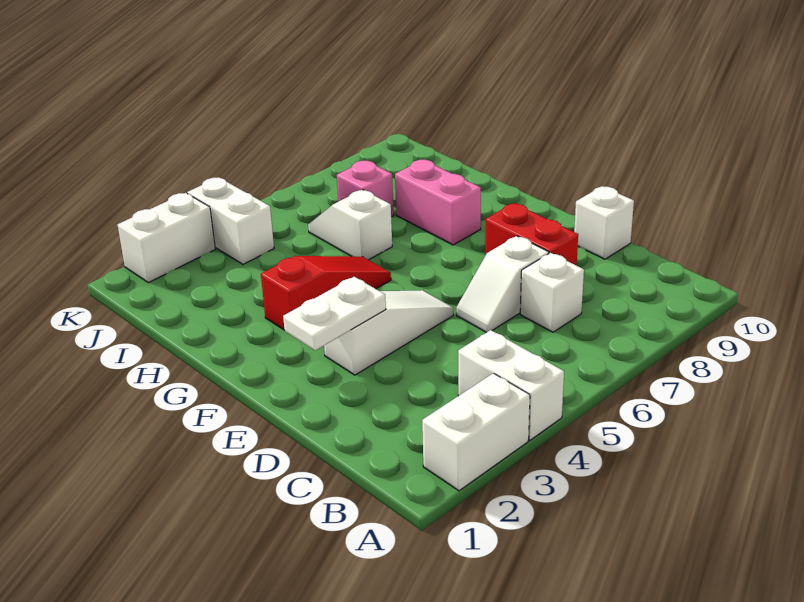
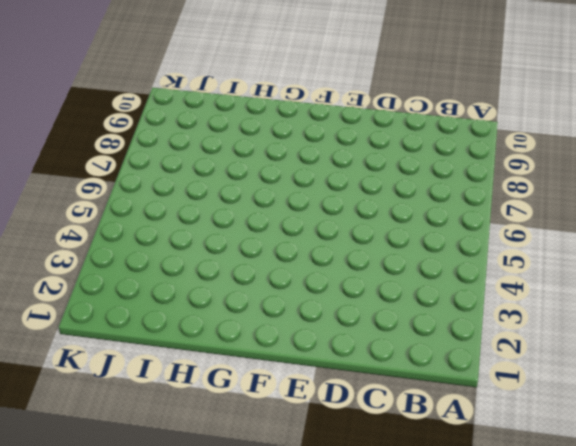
none -> white brick A2:A3 level 1
none -> white brick A4:B4 level 1
none -> white brick C7 level 1

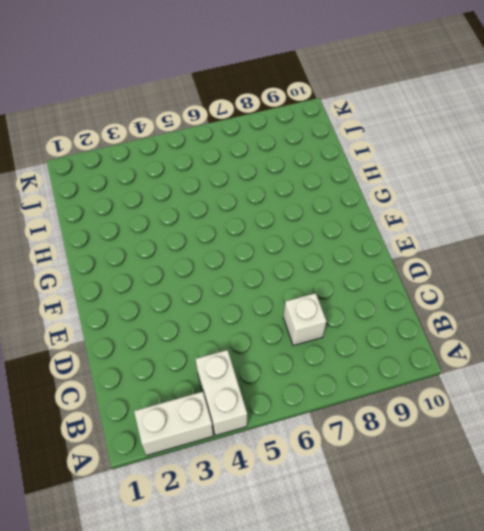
none -> white slope D6:D7 level 1 top 7
none -> red brick D8:E8 level 1
none -> white brick D10 level 1

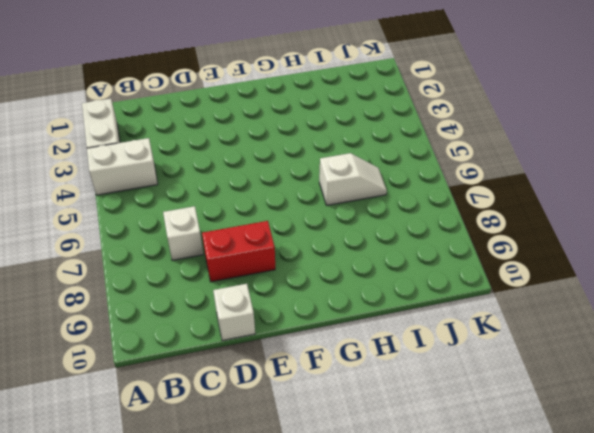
none -> white slope D6:D7 level 1 top 7
none -> white slope E3:E5 level 1 top 3
none -> red slope G3:G5 level 1 top 3

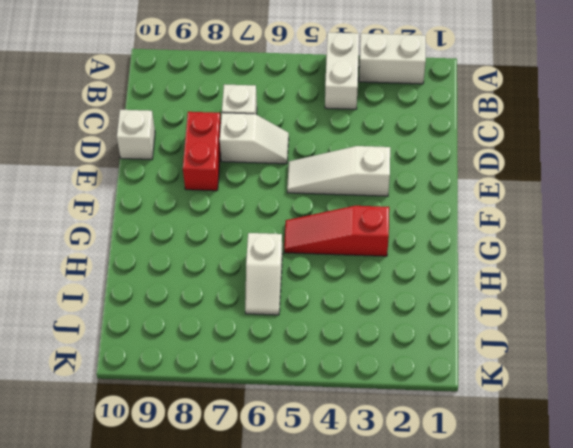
none -> pink brick G8:H8 level 1
none -> pink brick I7 level 1
none -> white brick J4:K4 level 1

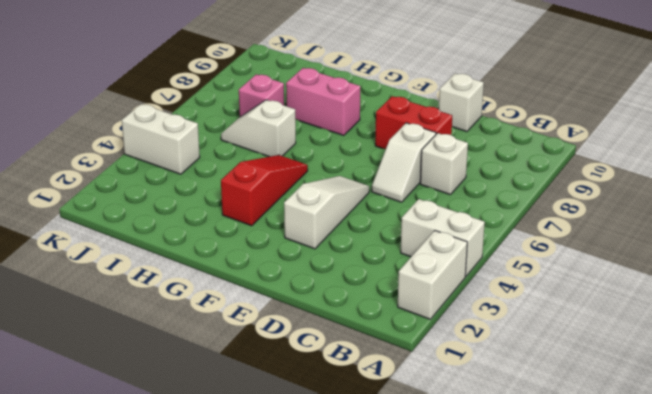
none -> white brick K2:K3 level 1
none -> white plate E2:E3 level 2

